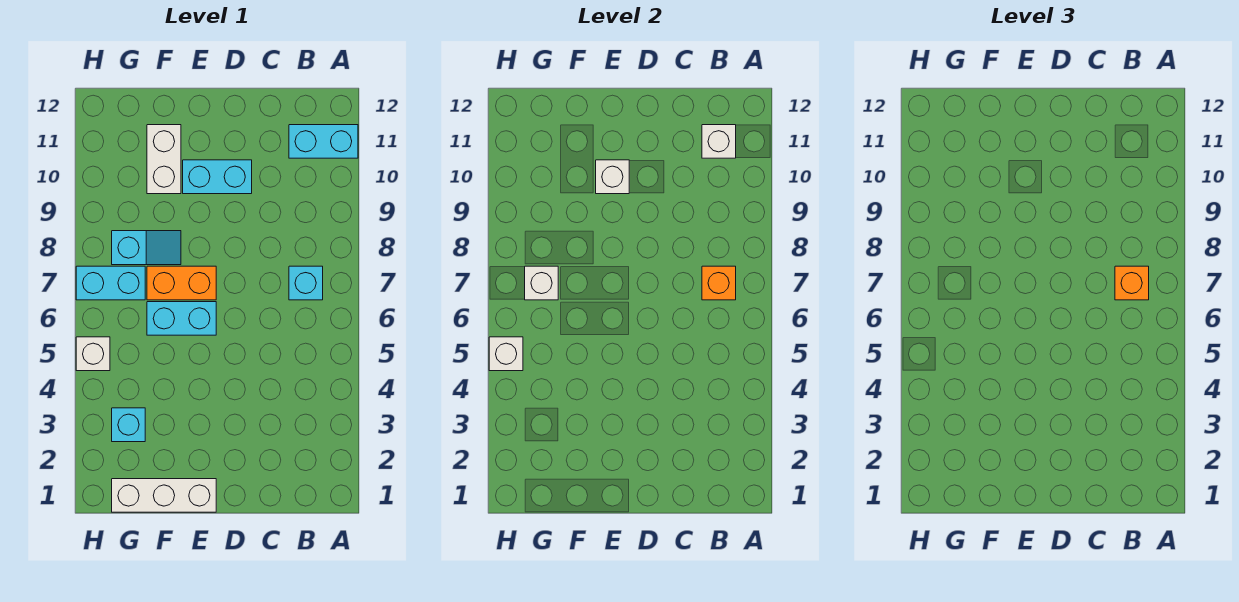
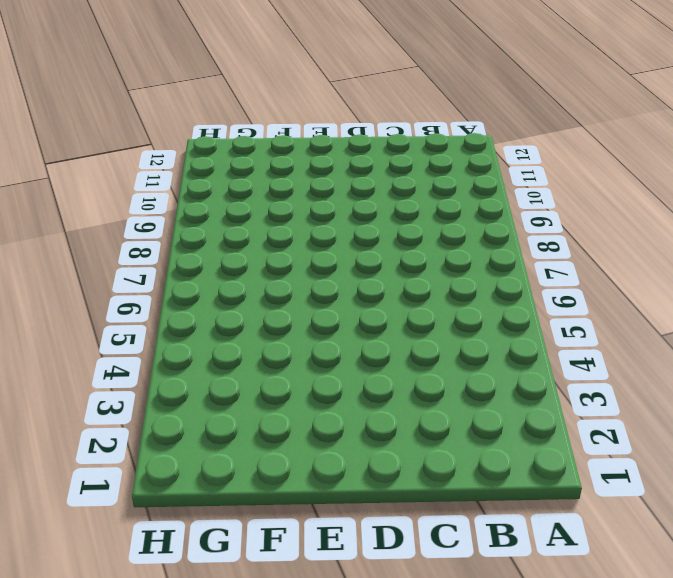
none -> cyan brick A11:B11 level 1
none -> cyan brick B7 level 1
none -> cyan brick D10:E10 level 1

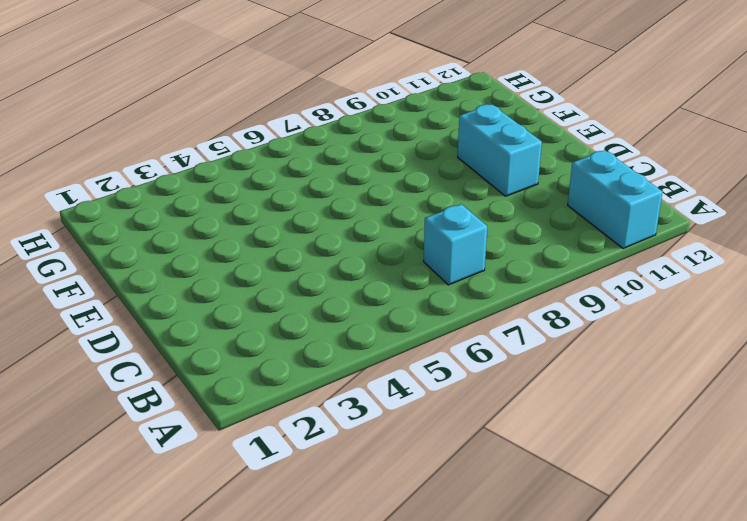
none -> white brick E1:G1 level 1
none -> cyan brick E6:F6 level 1
none -> orange brick E7:F7 level 1

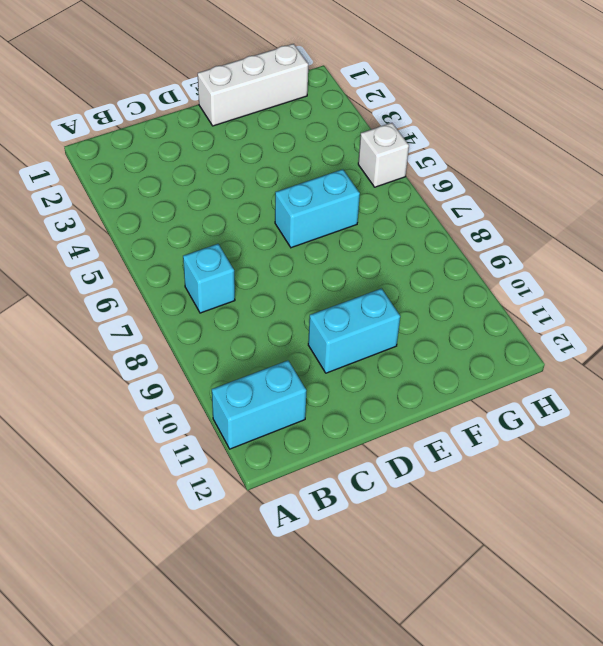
none -> orange brick E7:F7 level 1
none -> cyan slope F8:G8 level 1 top G
none -> white brick F10:F11 level 1

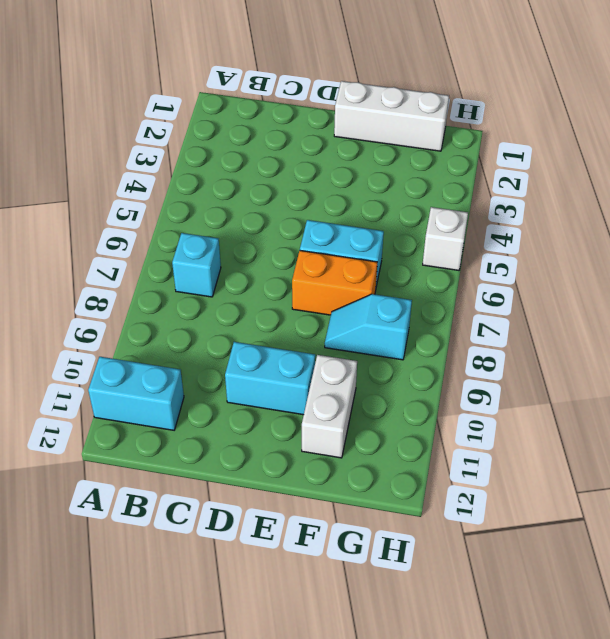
none -> cyan brick G3 level 1
none -> cyan brick G7:H7 level 1
none -> orange brick B7 level 2

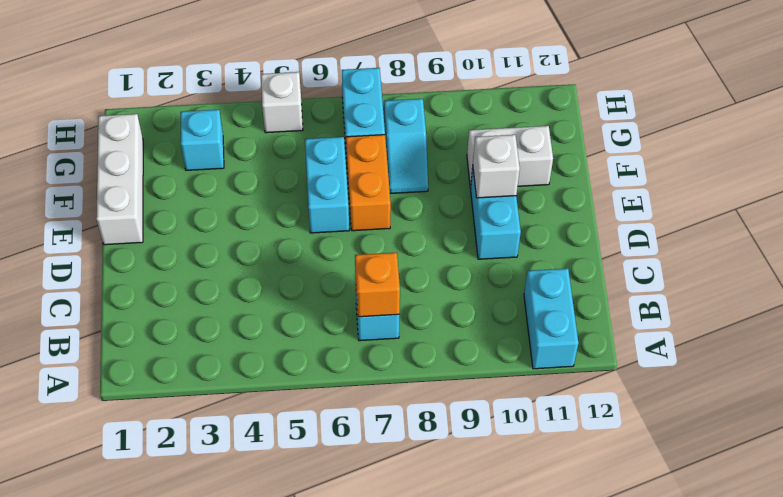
none -> white brick B11 level 2
none -> white brick G7 level 2
none -> white brick H5 level 2

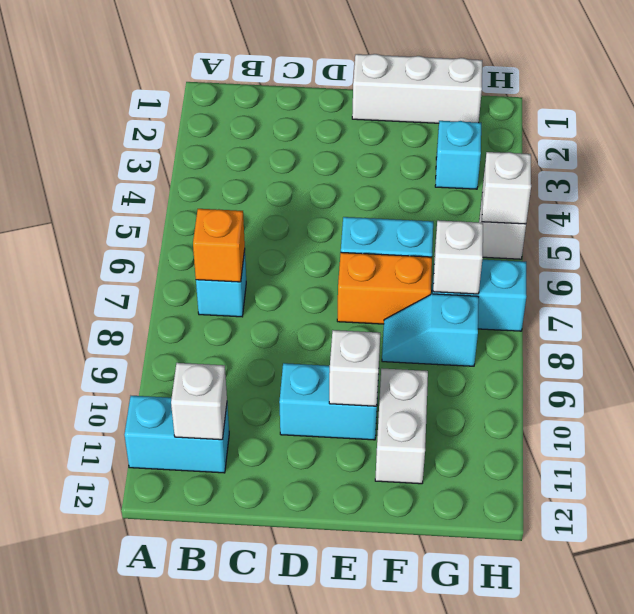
none -> orange brick B7 level 3

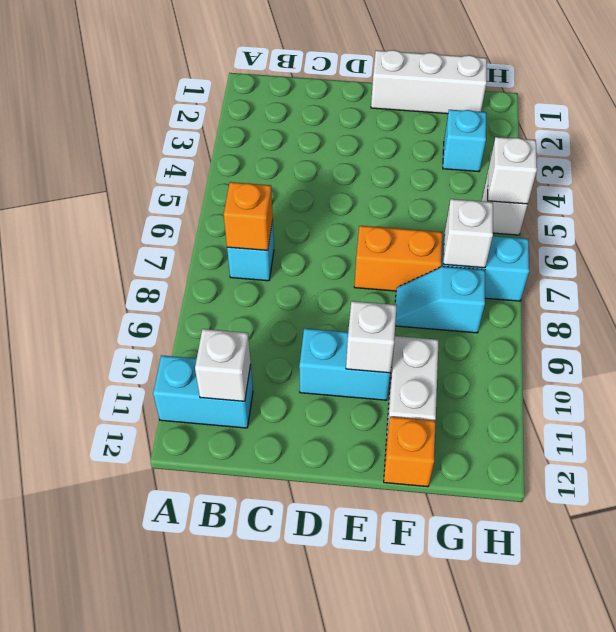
orange brick F12 level 1 -> orange brick B7 level 3
none -> cyan brick E6:F6 level 1

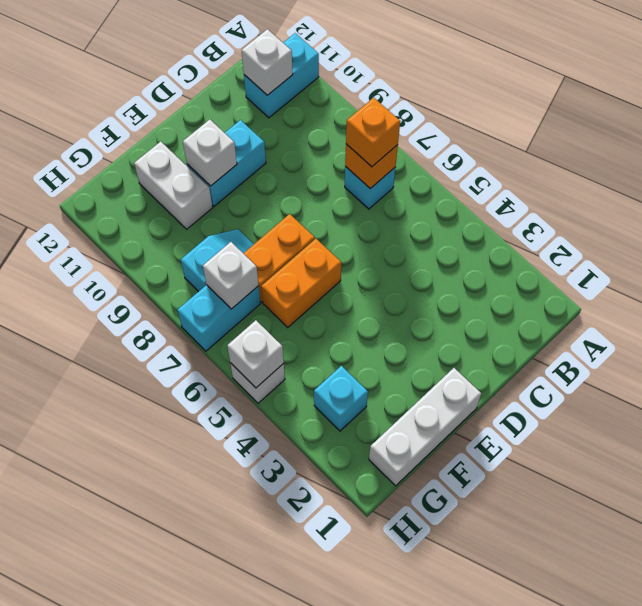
orange brick E6:F6 level 1 -> cyan brick E6:F6 level 1

